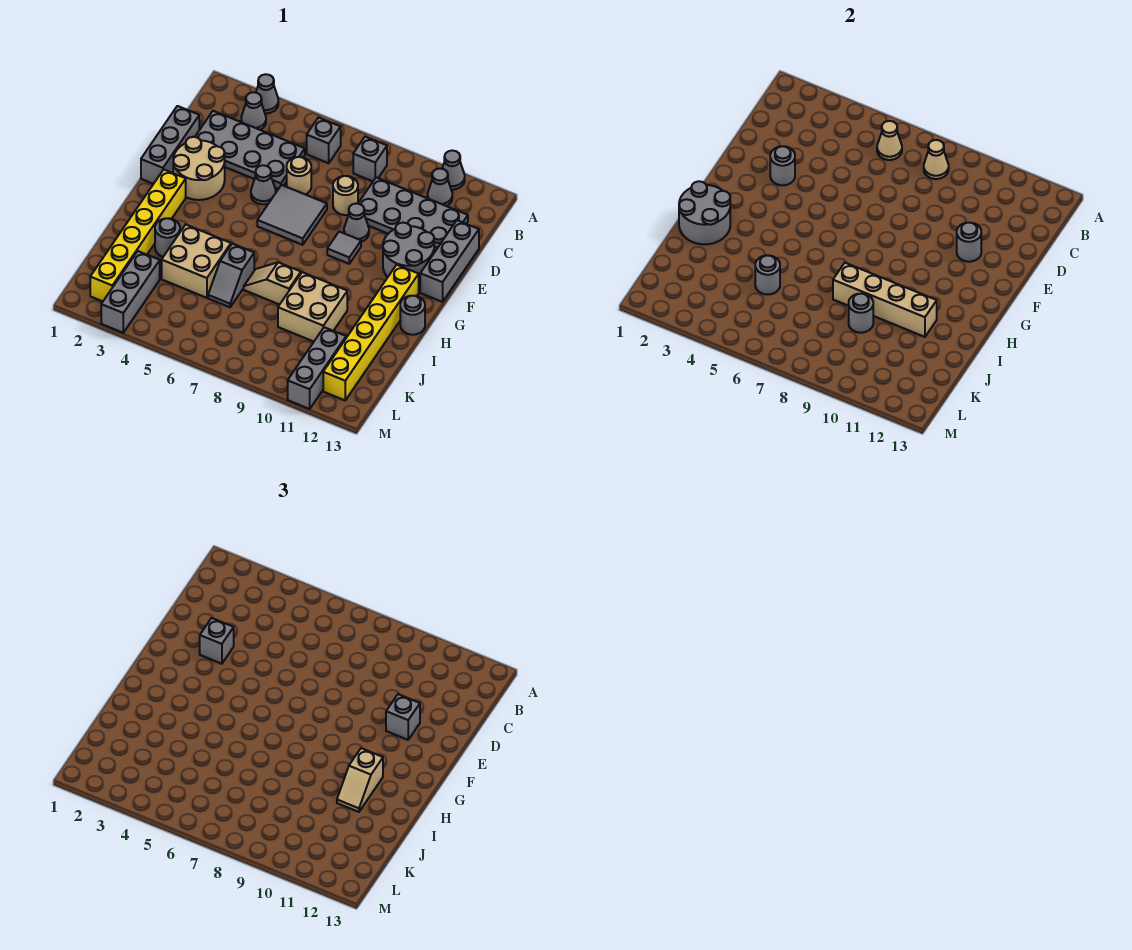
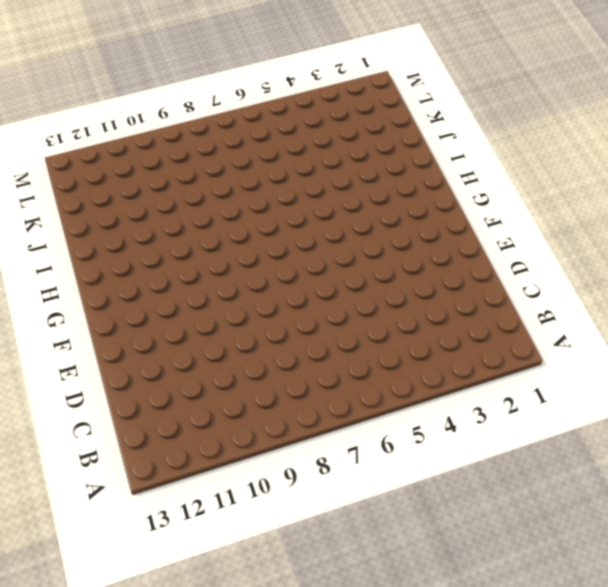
none -> grey cone A3 level 1
none -> grey cone A11 level 1
none -> grey cone B3 level 1
none -> grey brick B6 level 1

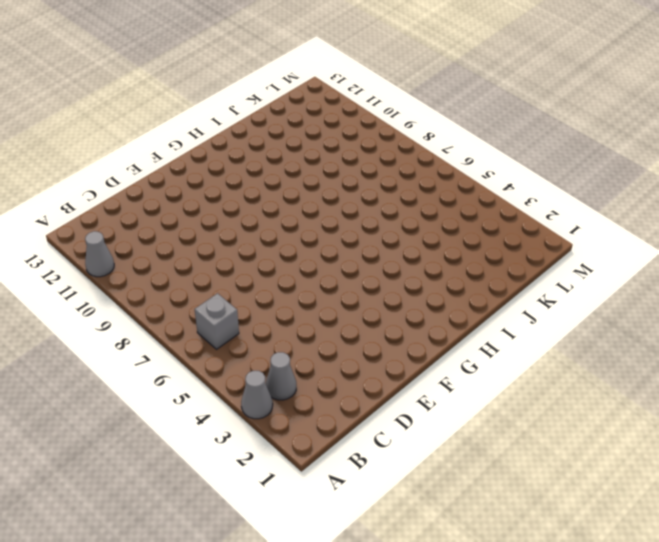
none -> grey brick B8 level 1
none -> grey cone B11 level 1
none -> grey plate C2:D5 level 1
none -> grey plate C9:D12 level 1

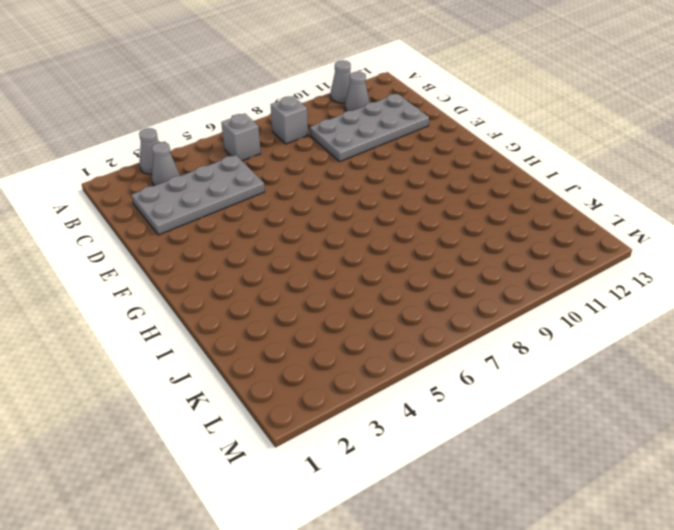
none -> grey brick D1:F1 level 1
none -> tan round brick D6 level 1
none -> tan round brick D8 level 1
none -> grey brick D13:F13 level 1

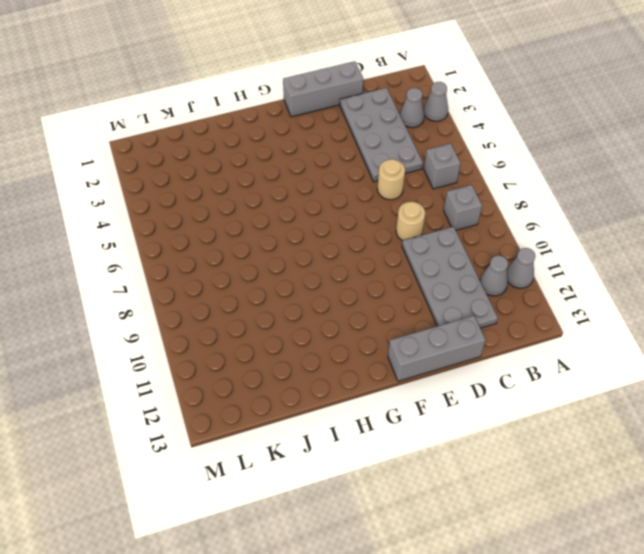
none -> tan round brick E2:F3 level 1
none -> grey cone E5 level 1
none -> grey tile E6:F7 level 1
none -> grey cone E9 level 1

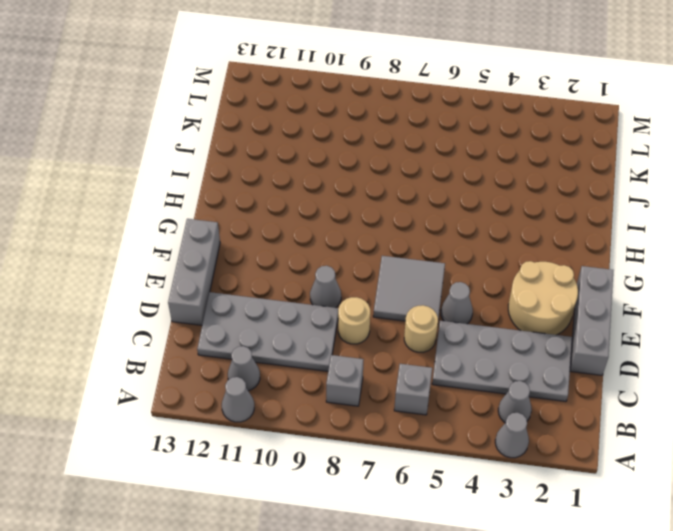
none -> grey round brick E11:F12 level 1
none -> grey tile F9 level 1
none -> yellow brick G2:L2 level 1
none -> yellow brick G12:L12 level 1

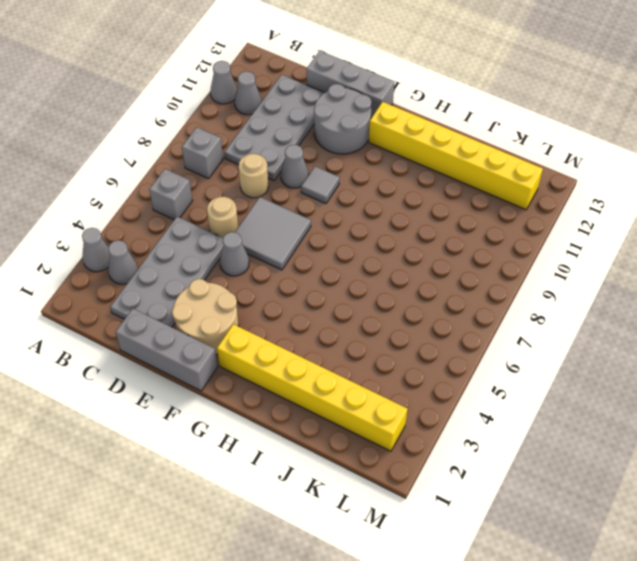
none -> grey round brick H13 level 1
none -> grey round brick I3 level 1
none -> tan brick I4:J5 level 1
none -> grey slope I6:J6 level 1 top I

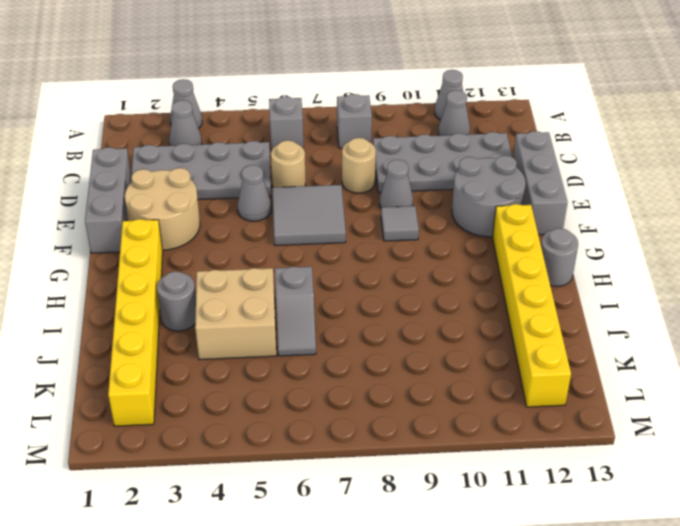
none -> tan slope I7:I8 level 1 top 8
none -> tan brick I9:J10 level 1
none -> grey brick K3:M3 level 1
none -> grey brick K11:M11 level 1

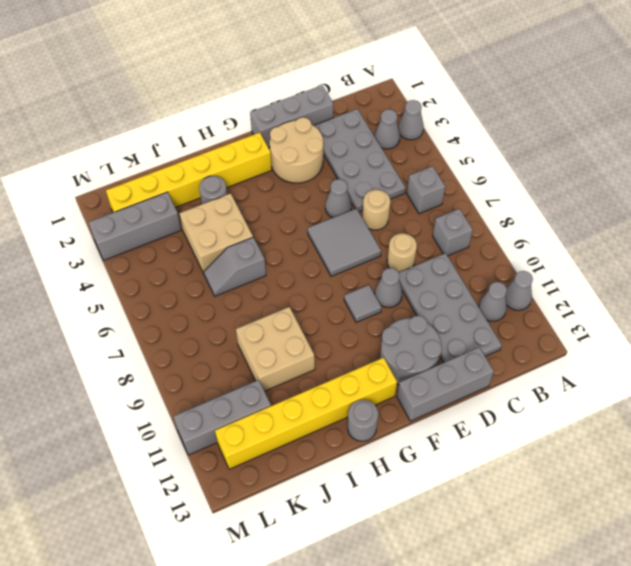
none -> tan slope I7:I8 level 1 top 8
none -> tan cone B6 level 2
none -> tan cone B8 level 2
none -> grey round brick E3 level 2

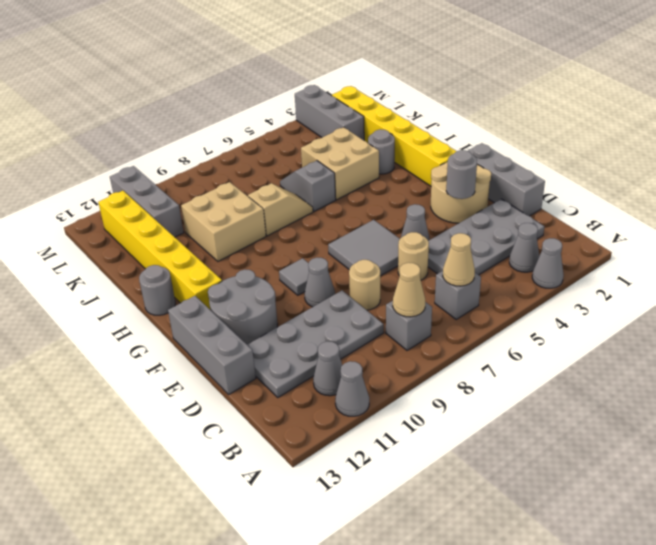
none -> grey round brick E11 level 2
none -> grey round brick H1:I2 level 2
none -> tan brick I8:I11 level 2
none -> grey round brick J5 level 2

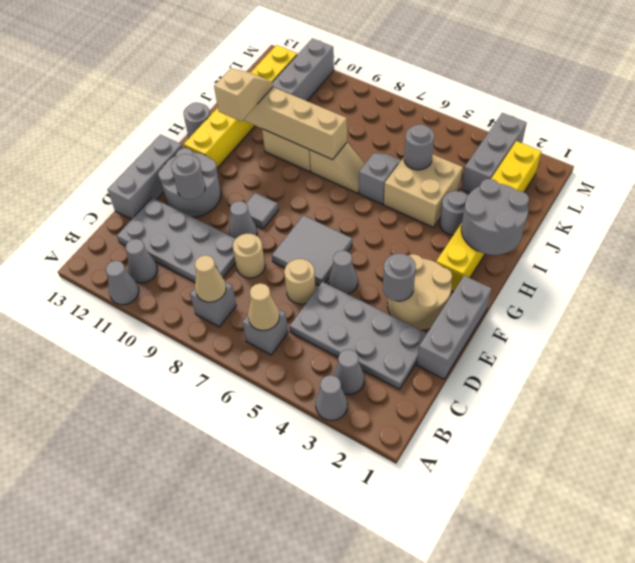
none -> grey round brick J9 level 2
none -> grey brick E3 level 3
none -> grey brick E11 level 3

